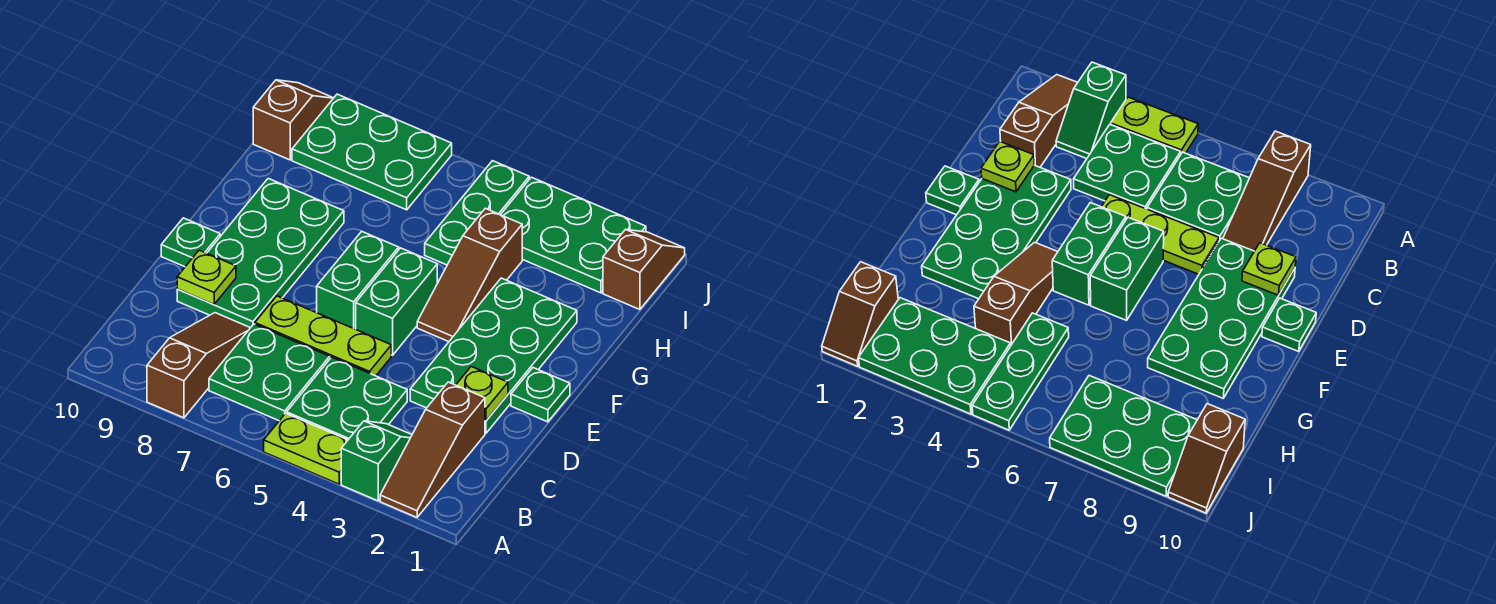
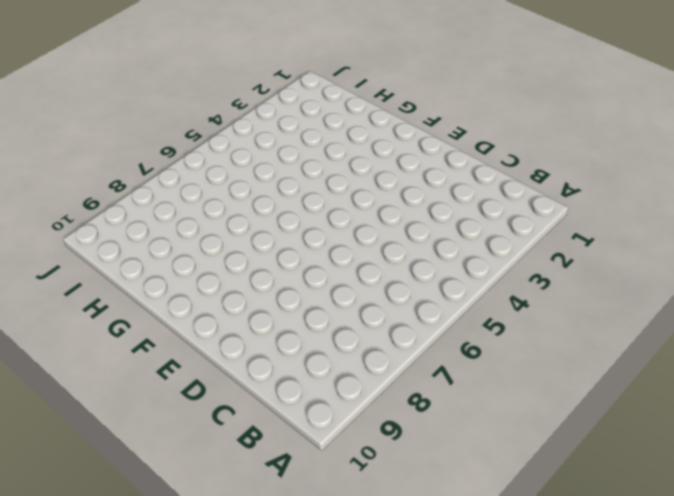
none -> brown slope A2:C2 level 1 top C
none -> green slope A3:B3 level 1 top A
none -> lime plate A4:A5 level 1

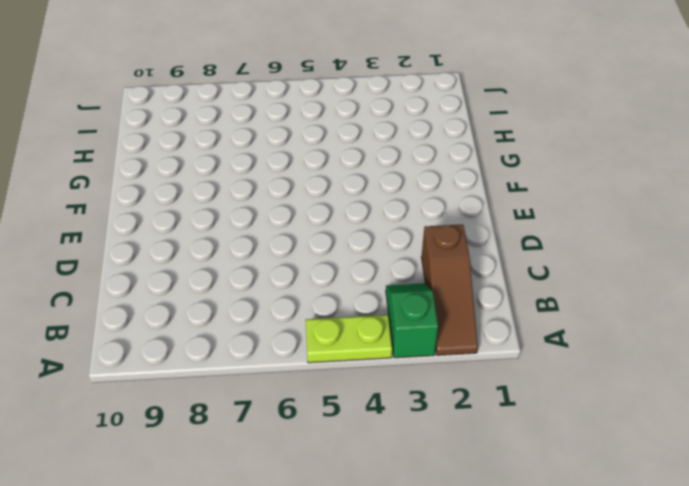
none -> brown slope A8:C8 level 1 top A
none -> green plate B4:C5 level 1
none -> green plate B6:C7 level 1

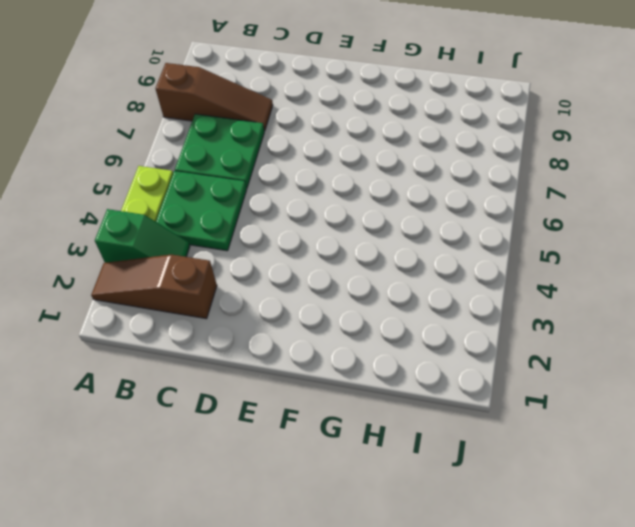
none -> green plate D2:G3 level 1
none -> lime plate D5:D7 level 1
none -> green plate D8:G9 level 1

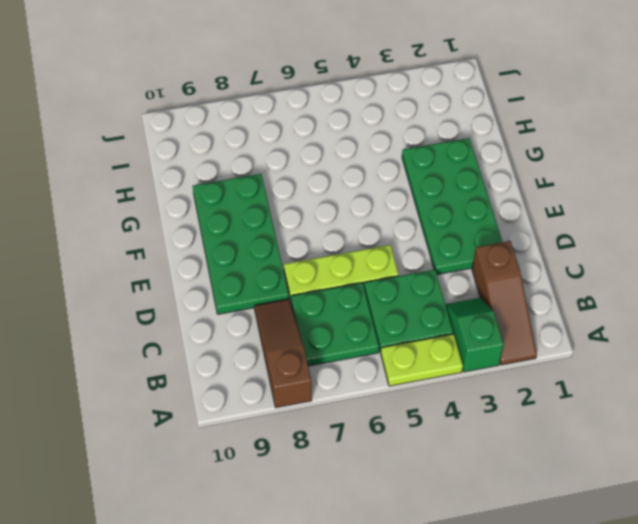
none -> green plate E1 level 1
none -> green brick E5:F5 level 1
none -> green brick E6:F6 level 1

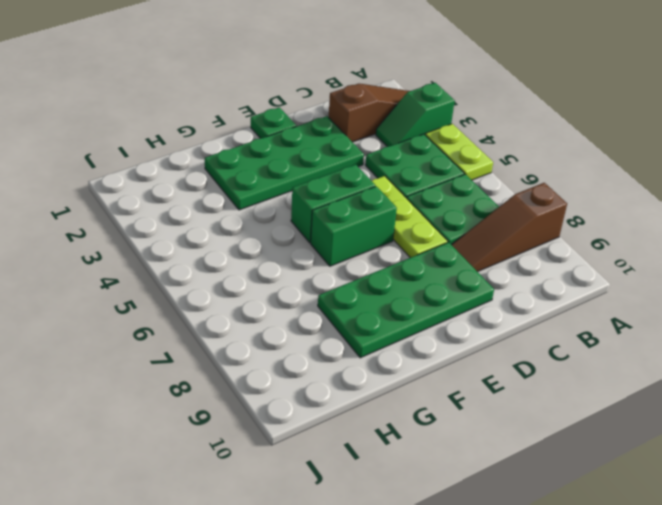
none -> green plate E10 level 1
none -> brown slope F4:H4 level 1 top H
none -> green plate H5:J5 level 1

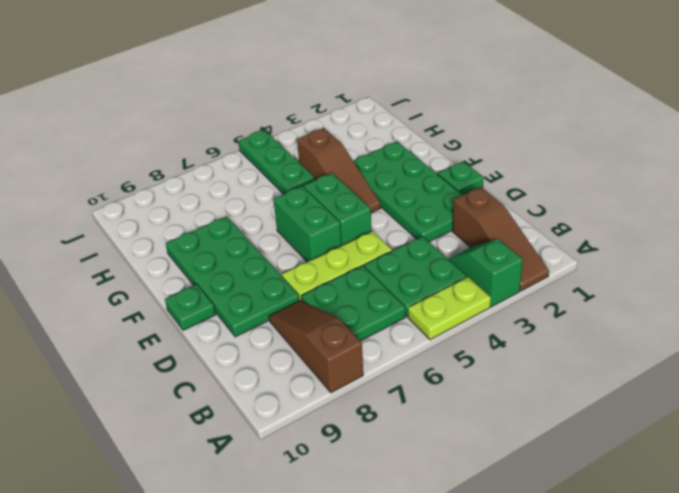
none -> brown slope I1:J1 level 1 top I
none -> green plate I2:J4 level 1
none -> green plate I7:J9 level 1

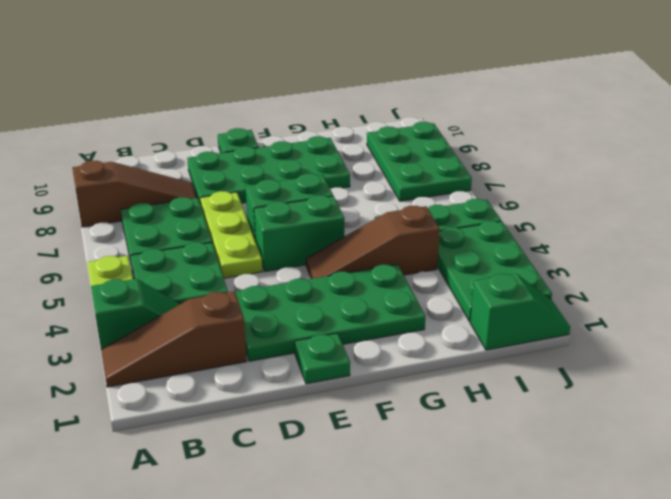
green slope I1:J1 level 1 top I -> brown slope I1:J1 level 1 top I
none -> brown slope I10:J10 level 1 top I
none -> lime plate D2 level 2
none -> lime plate D9 level 2

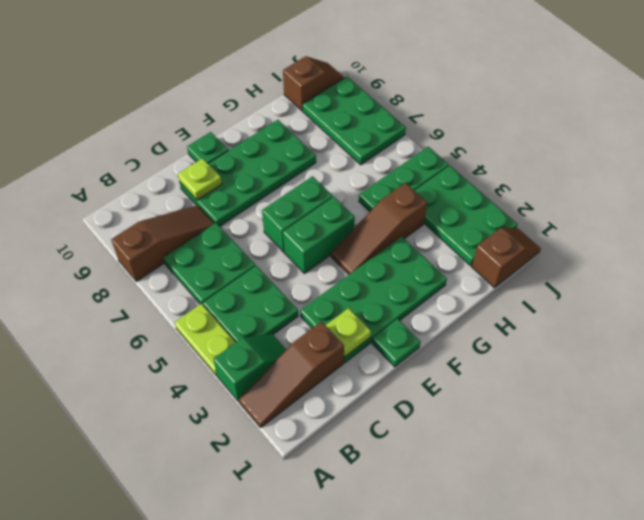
none -> lime plate D5:D7 level 1

